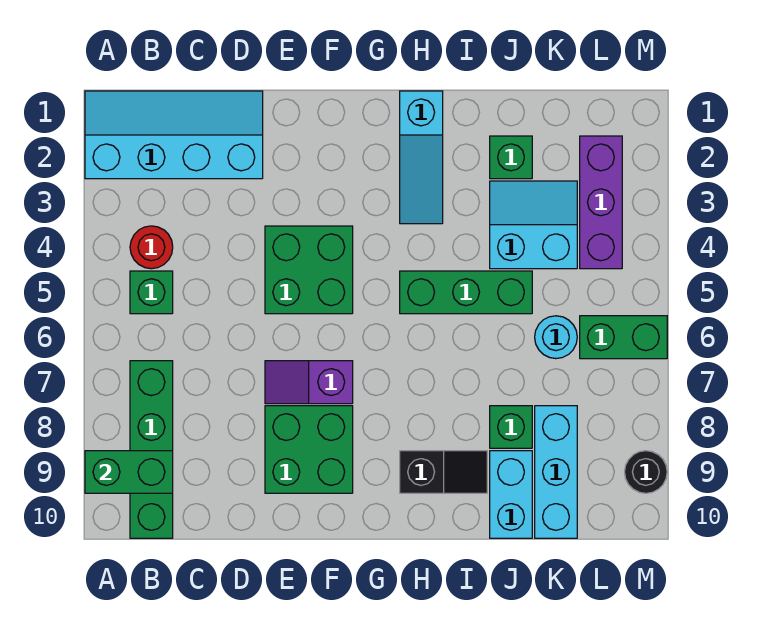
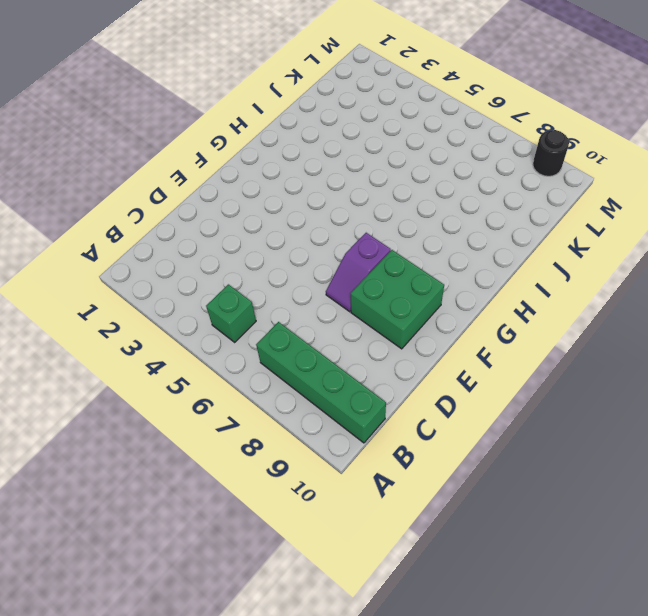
none -> cyan slope A1:D2 level 1 top 2
none -> red round brick B4 level 1
none -> green brick E4:F5 level 1

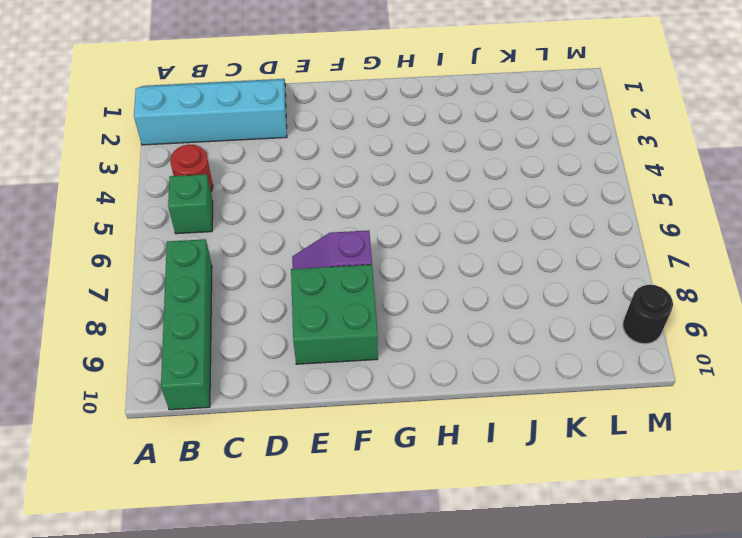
none -> green brick E4:F5 level 1
none -> cyan slope H1:H3 level 1 top 1
none -> green brick H5:J5 level 1

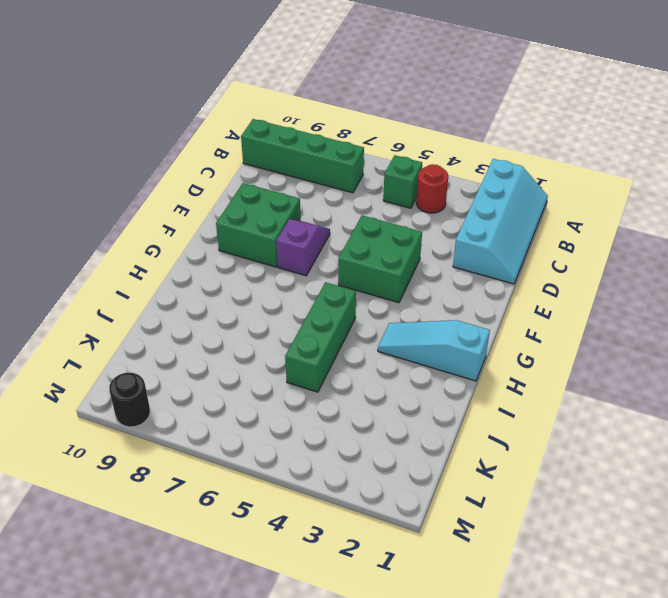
none -> black slope H9:I9 level 1 top H
none -> green brick J2 level 1
none -> cyan slope J3:K4 level 1 top 4

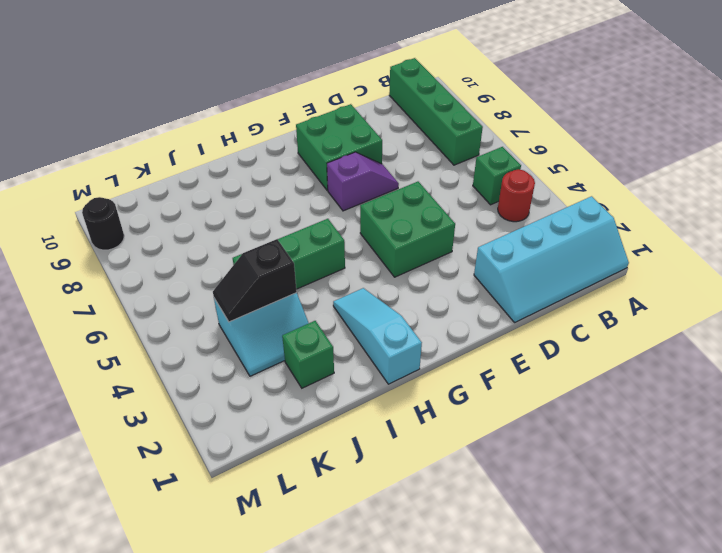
black slope J4:K4 level 2 top J -> black slope H9:I9 level 1 top H
none -> green brick J8 level 1
none -> cyan brick J9:J10 level 1
none -> cyan round brick K6 level 1

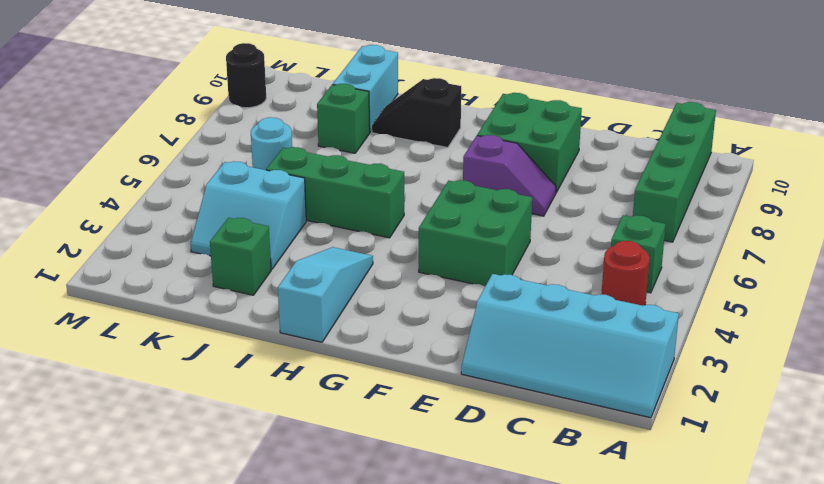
none -> cyan brick K8:K10 level 1
none -> purple brick L2:L4 level 1
none -> green brick L6:M6 level 1

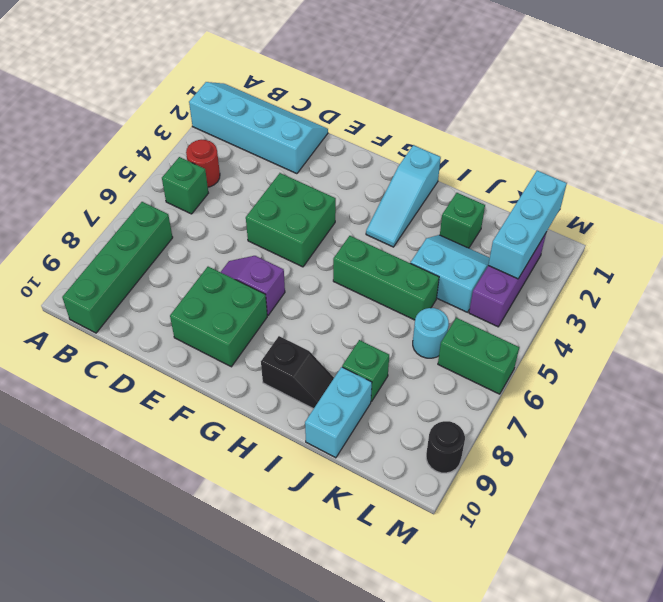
cyan brick L1:L3 level 2 -> cyan brick K8:K10 level 1
none -> green brick A9:B9 level 2

